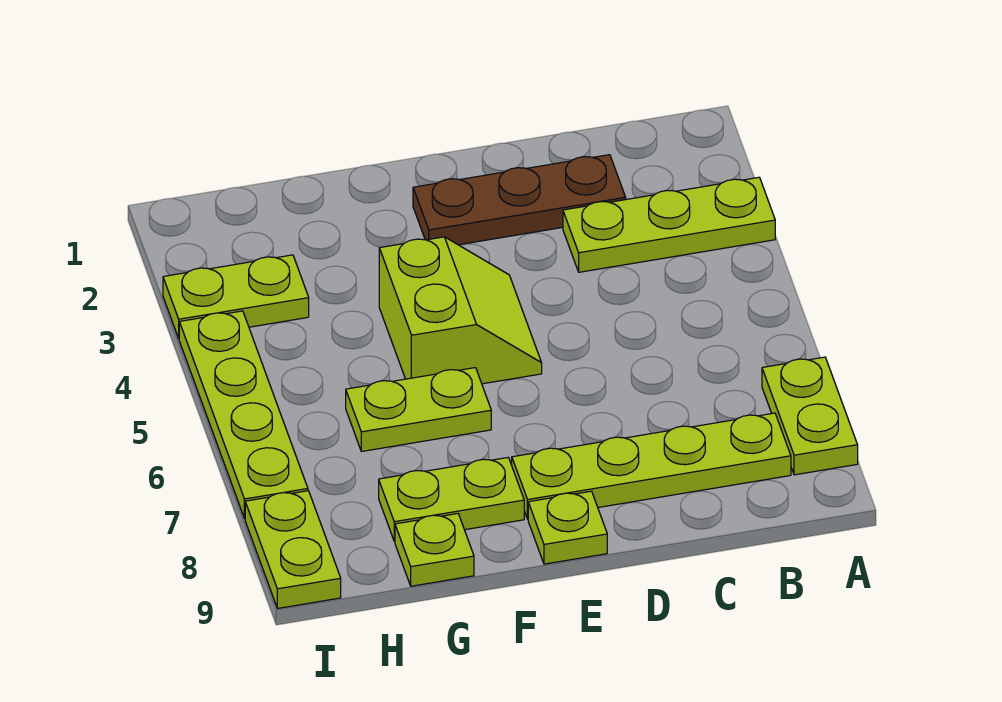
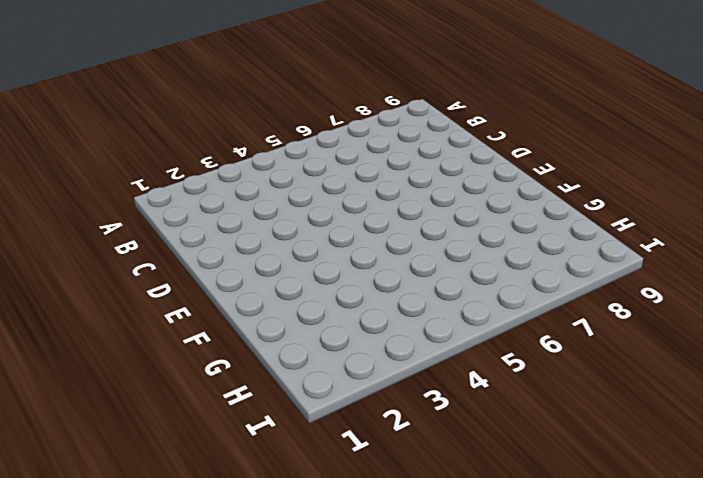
none -> lime plate A3:C3 level 1
none -> lime plate A7:A8 level 1
none -> lime plate B8:E8 level 1

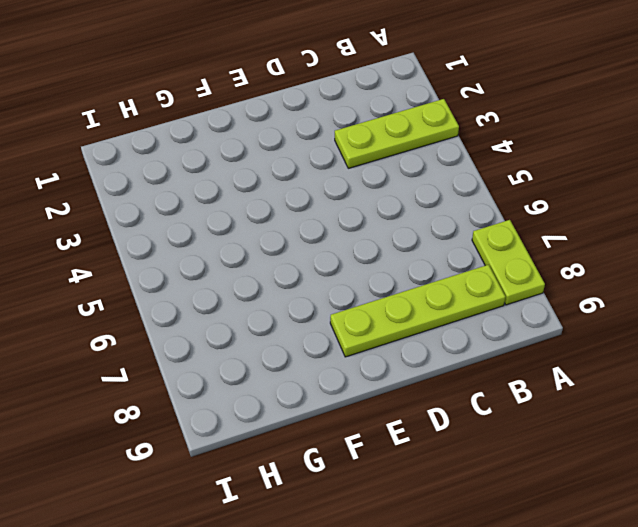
none -> brown plate C2:E2 level 1
none -> lime slope E4:F5 level 1 top F
none -> lime plate E9 level 1

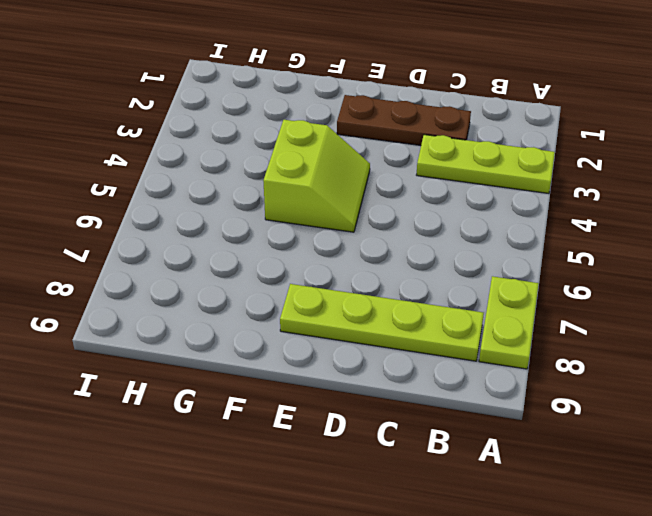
none -> lime plate E9 level 1
none -> lime plate F6:G6 level 1
none -> lime plate F8:G8 level 1

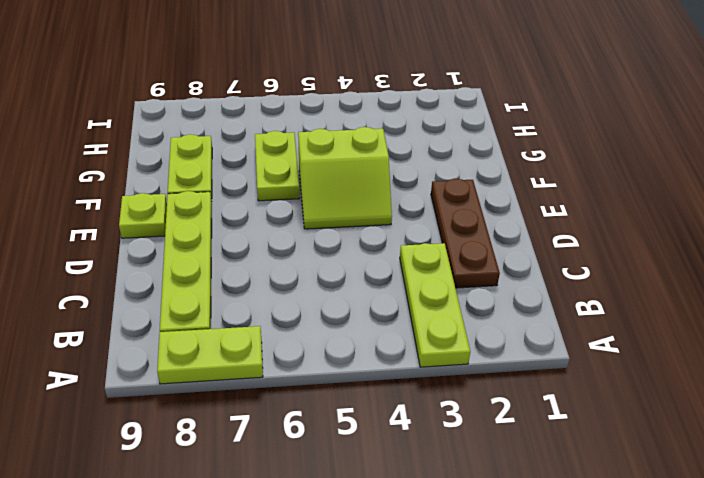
none -> lime plate G9 level 1
none -> lime plate H3:I3 level 1
none -> lime plate I4:I7 level 1

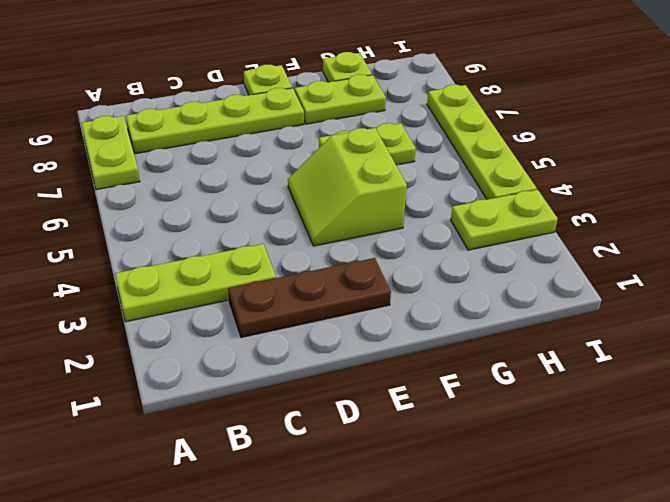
none -> lime plate I8:I9 level 1

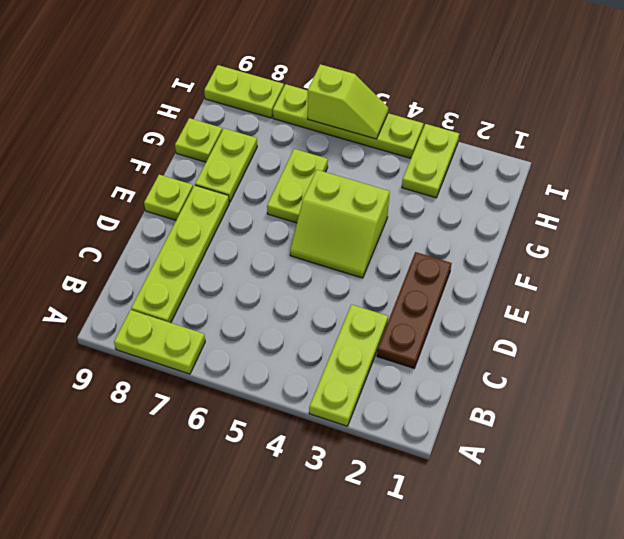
lime slope I5:I6 level 2 top 6 -> none

